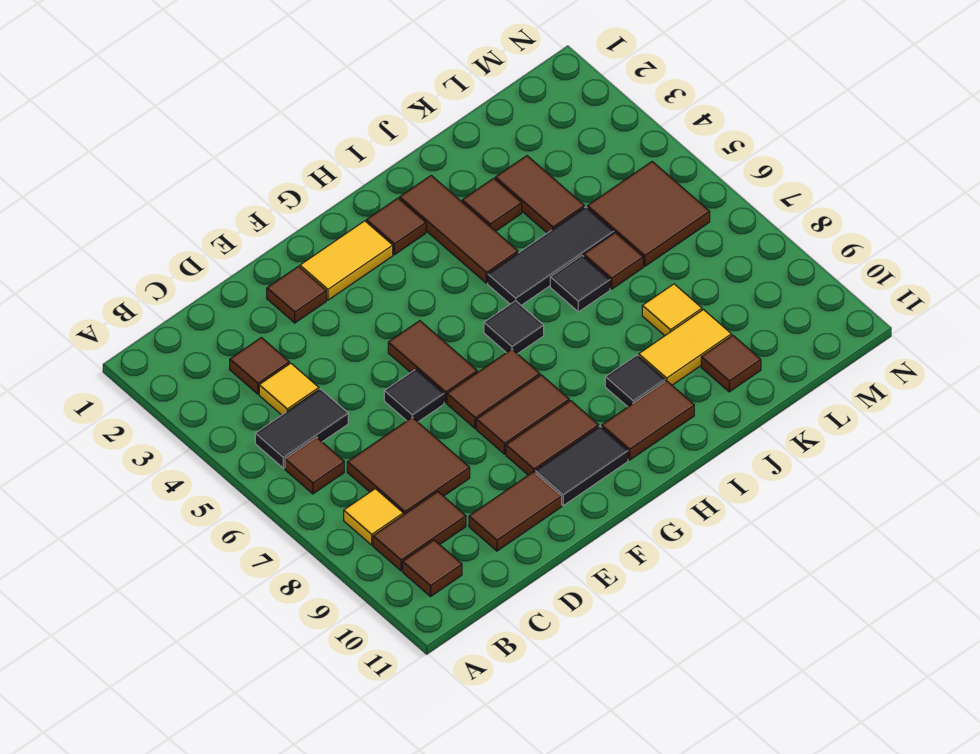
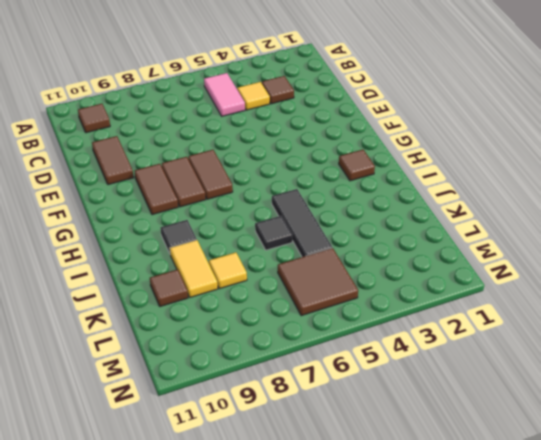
pink tile B5:C5 level 1 -> black tile B5:C5 level 1
none -> brown tile B6 level 1
none -> yellow tile B8 level 1
none -> brown tile B9:C9 level 1
none -> brown tile C7:D8 level 1

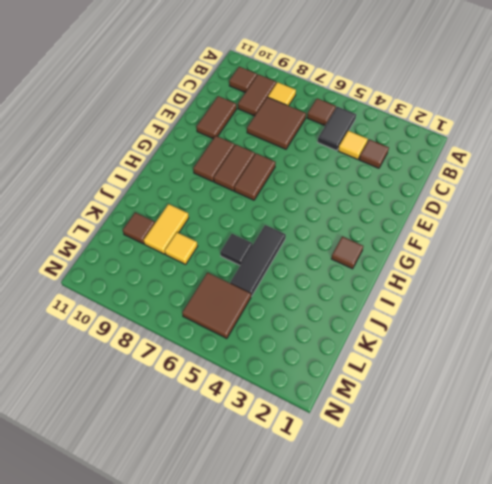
none -> brown tile E2 level 1
none -> black tile E6 level 1
none -> yellow tile F2:G2 level 1
none -> brown tile F5:F6 level 1

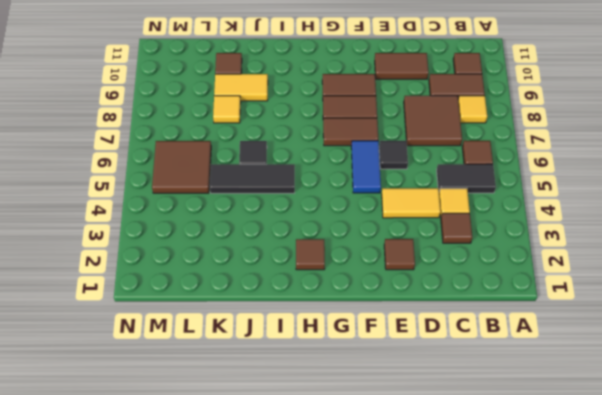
yellow tile D4:E4 level 1 -> yellow tile F2:G2 level 1
blue tile F5:F6 level 1 -> brown tile F5:F6 level 1
none -> black tile F10:G10 level 1
none -> black tile H6 level 1
none -> brown tile H10:I10 level 1
none -> brown tile I2:I4 level 1

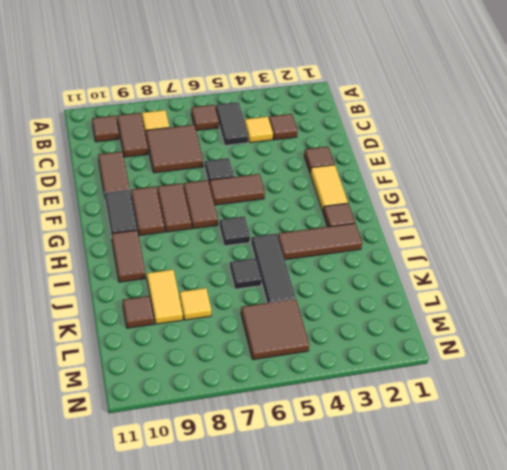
none -> black tile I9 level 1
none -> brown tile J3 level 1
none -> brown tile K3:K4 level 1
none -> brown tile K6 level 1

